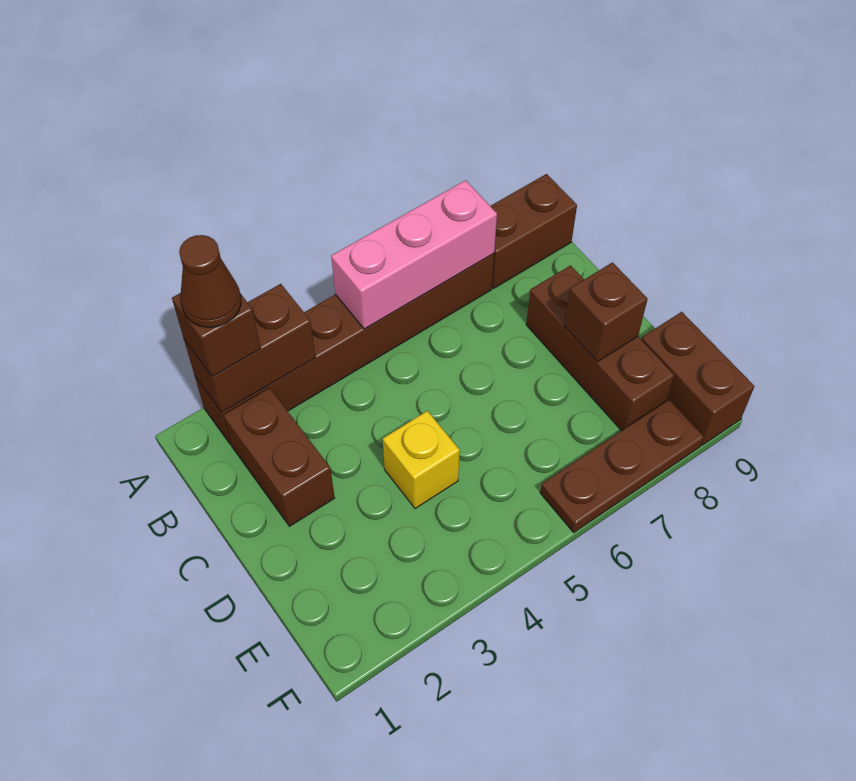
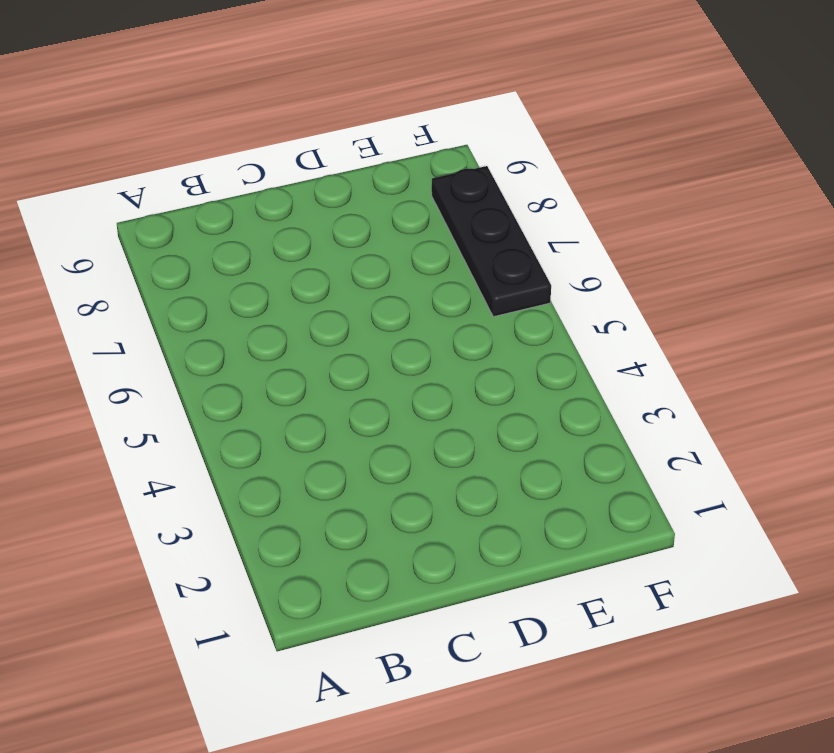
black plate F6:F8 level 1 -> brown plate F6:F8 level 1
none -> brown brick A2:A7 level 1
none -> brown brick A8:A9 level 1
none -> brown brick B2:C2 level 1

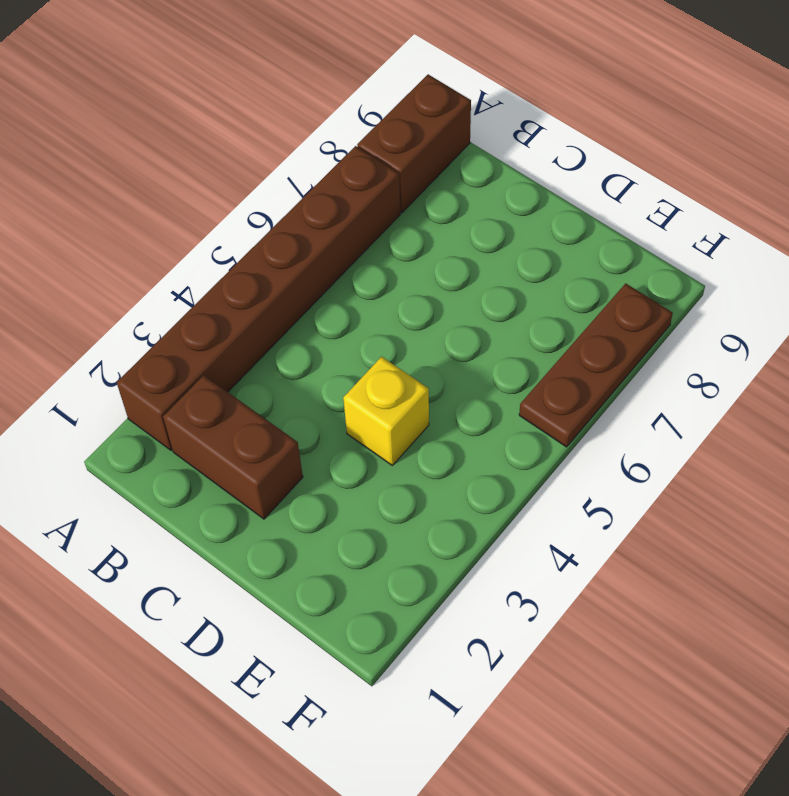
none -> brown brick C8:E8 level 1
none -> brown brick E9:F9 level 1
none -> brown brick A2:A3 level 2

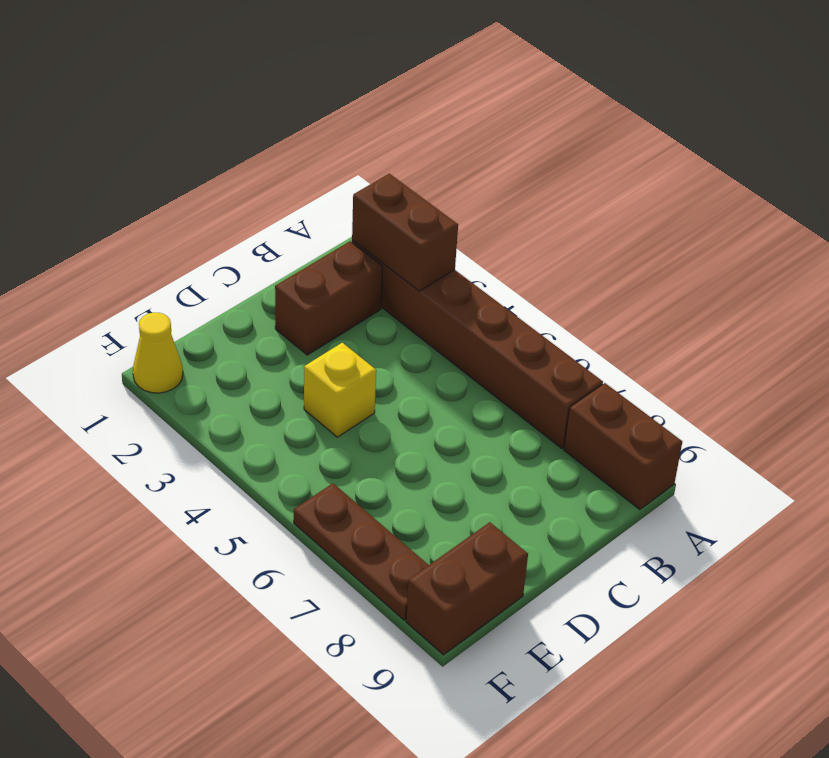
yellow cone F1 level 1 -> none
none -> brown brick C8:E8 level 1
none -> pink brick A5:A7 level 2
none -> brown brick D8 level 2

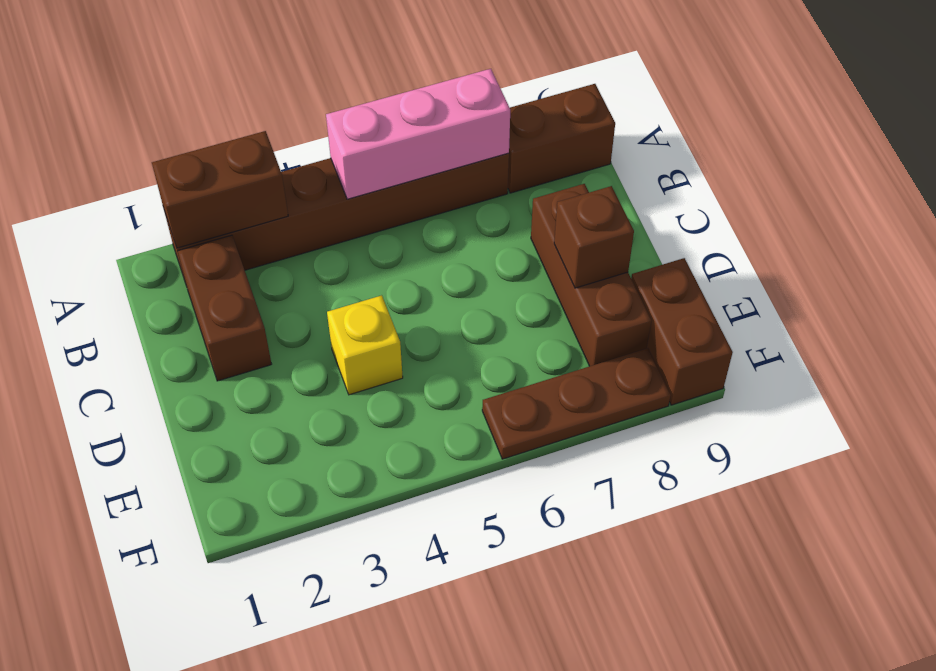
none -> brown brick A2 level 3
none -> brown cone A2 level 4

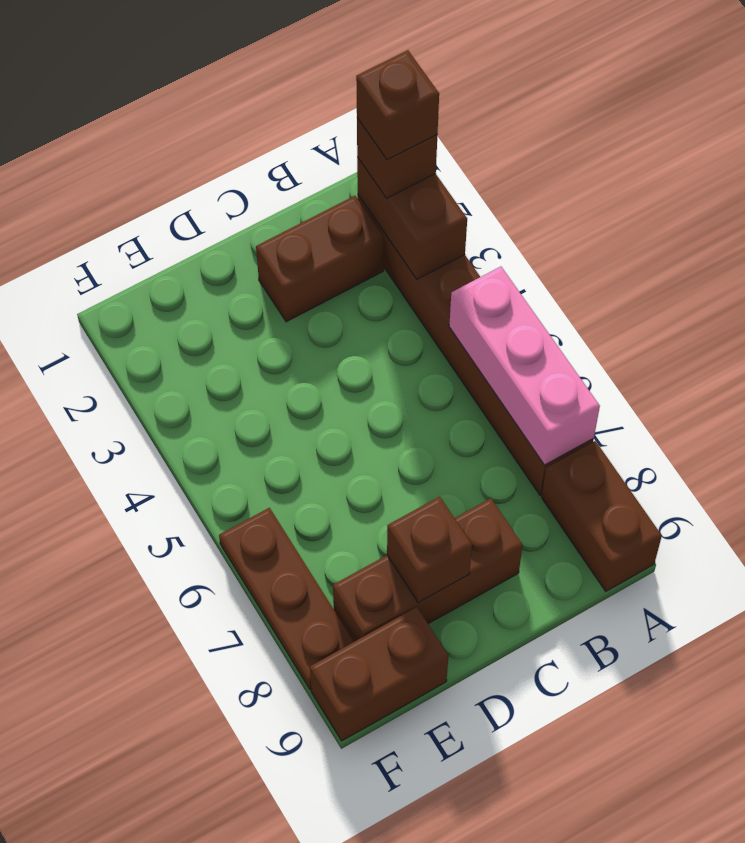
brown brick A2 level 4 -> brown cone A2 level 4
none -> yellow brick D4 level 1

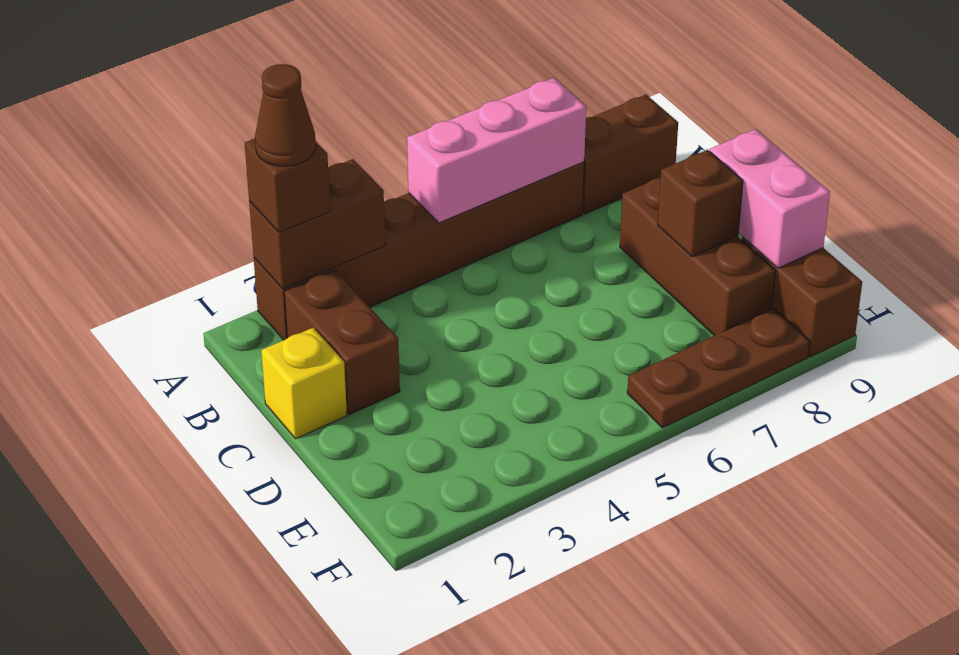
yellow brick C1 level 1 -> yellow brick D4 level 1
pink brick D9:E9 level 2 -> none

